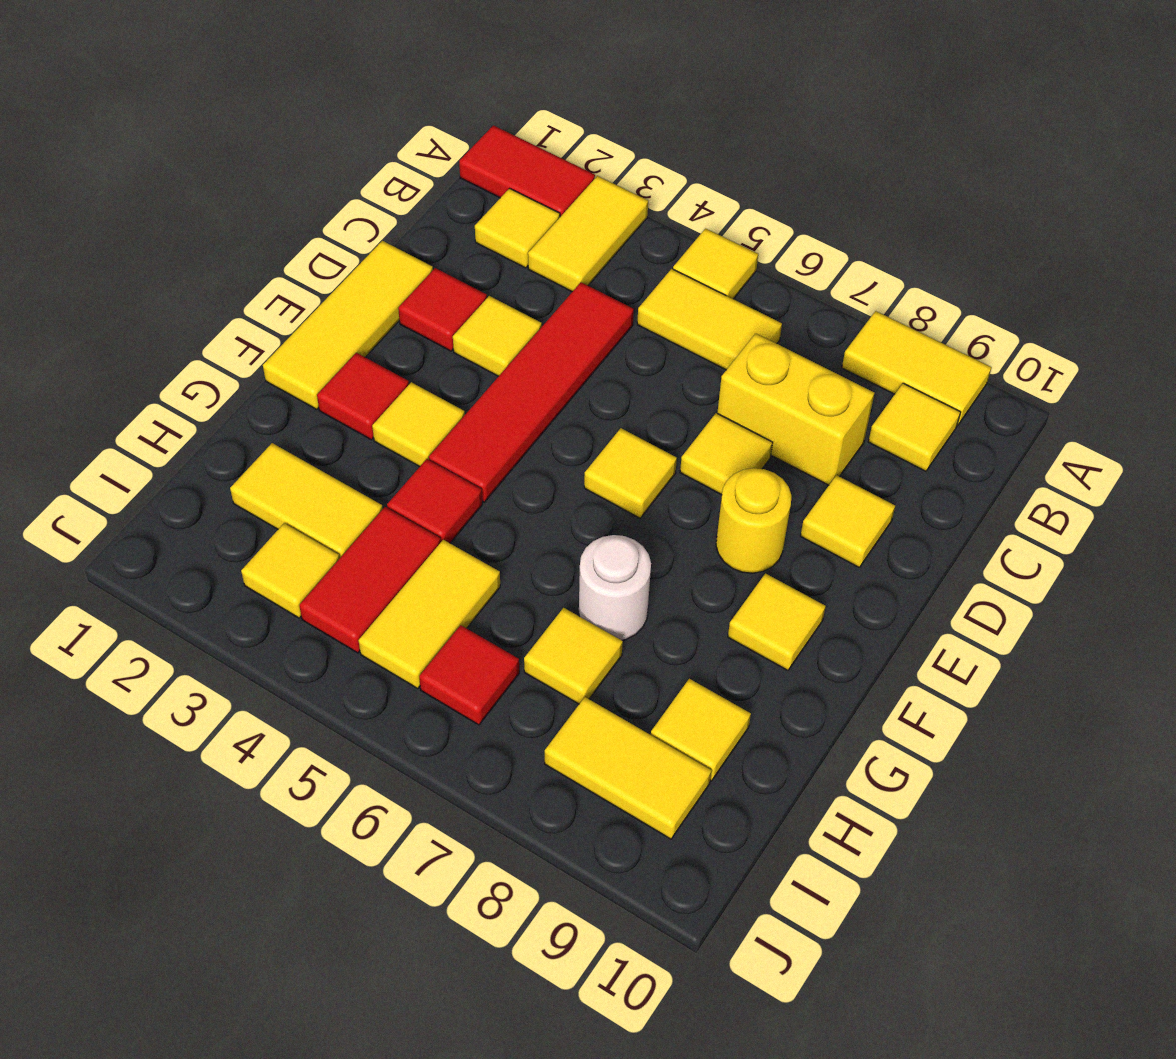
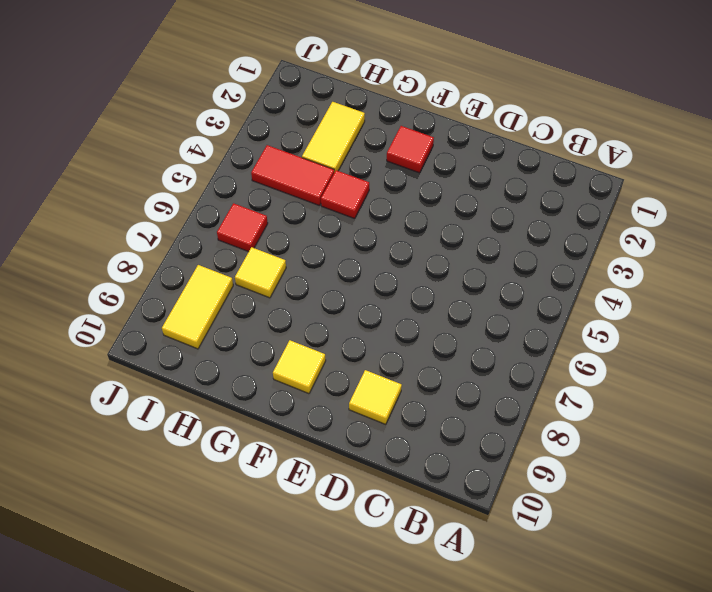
none -> red tile A1:A2 level 1
none -> yellow tile A3:B3 level 1
none -> yellow tile A5 level 1

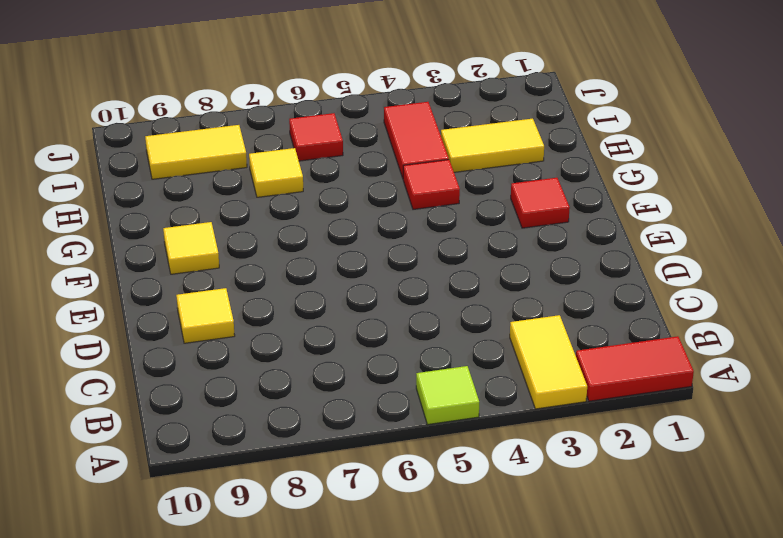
lime tile A5 level 1 -> yellow tile A5 level 1
none -> yellow tile A8:A9 level 1
none -> yellow tile B2 level 1
none -> yellow tile B5:B6 level 1

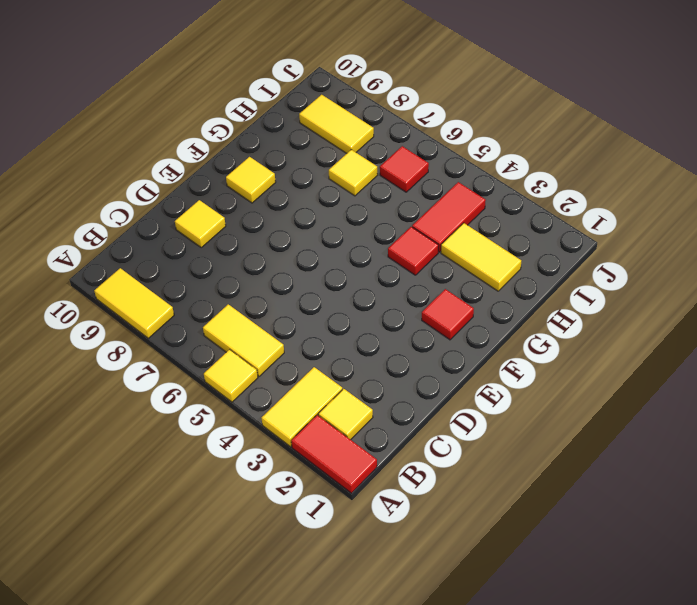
none -> yellow tile B9 level 1
none -> red tile C4:F4 level 1
none -> yellow brick C7:C8 level 1

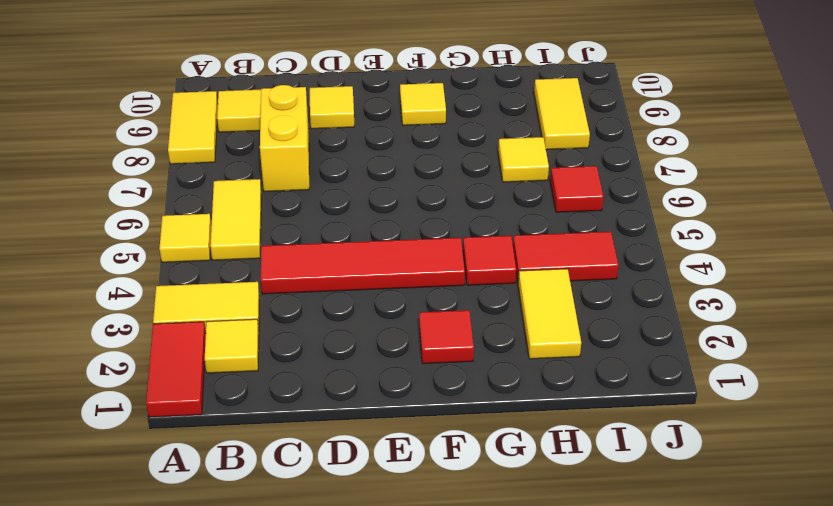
none -> yellow tile D1:F1 level 1
none -> red tile D2 level 1
none -> yellow tile D3 level 1

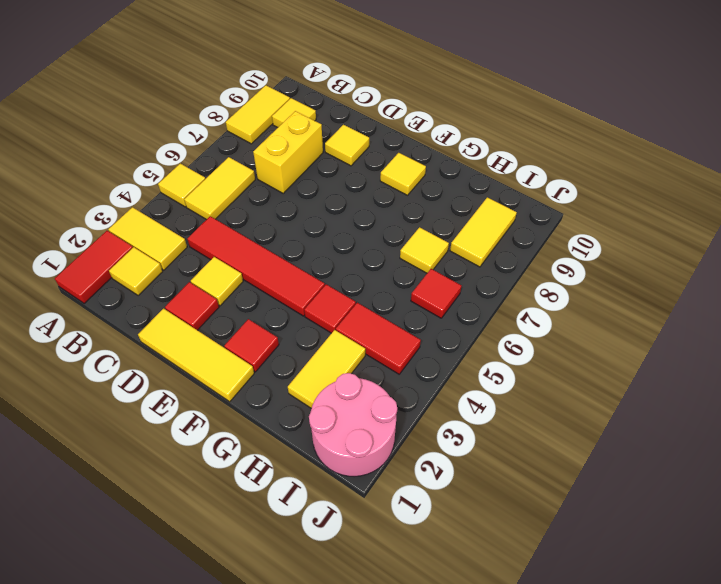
pink round brick I1:J2 level 1 -> none
none -> yellow tile D7 level 1
none -> yellow tile E6 level 1
none -> yellow round brick E8 level 1

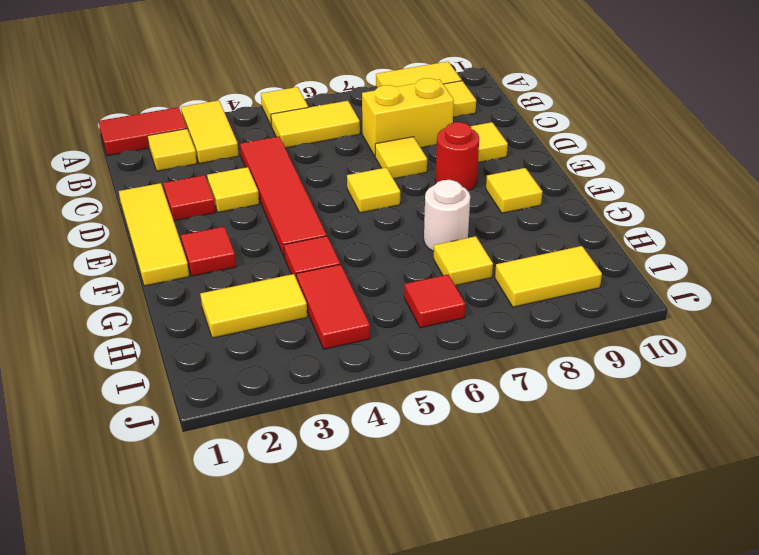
red round brick E8 level 1 -> yellow round brick E8 level 1
none -> yellow tile F3 level 1
none -> yellow tile H5:I5 level 1
none -> yellow tile H9 level 1

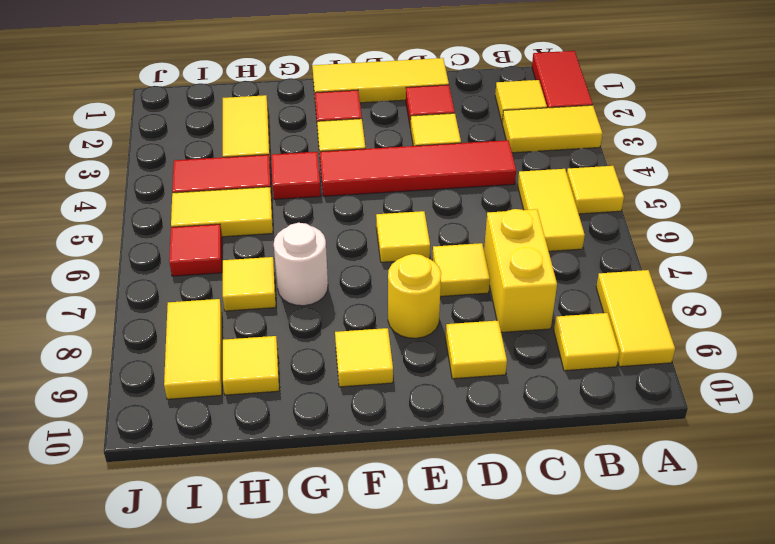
none -> yellow tile I3 level 1

